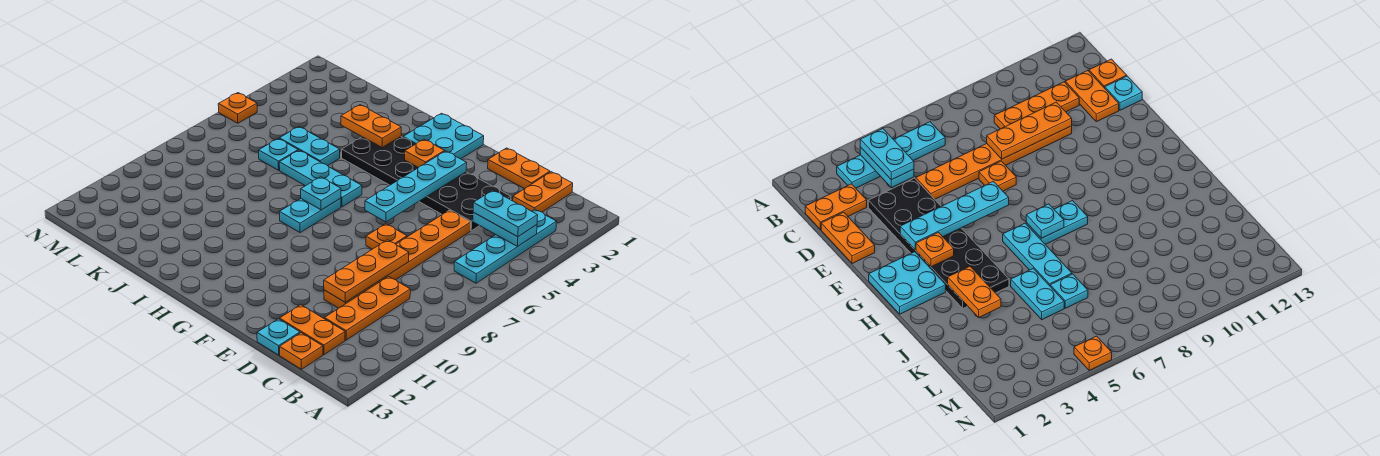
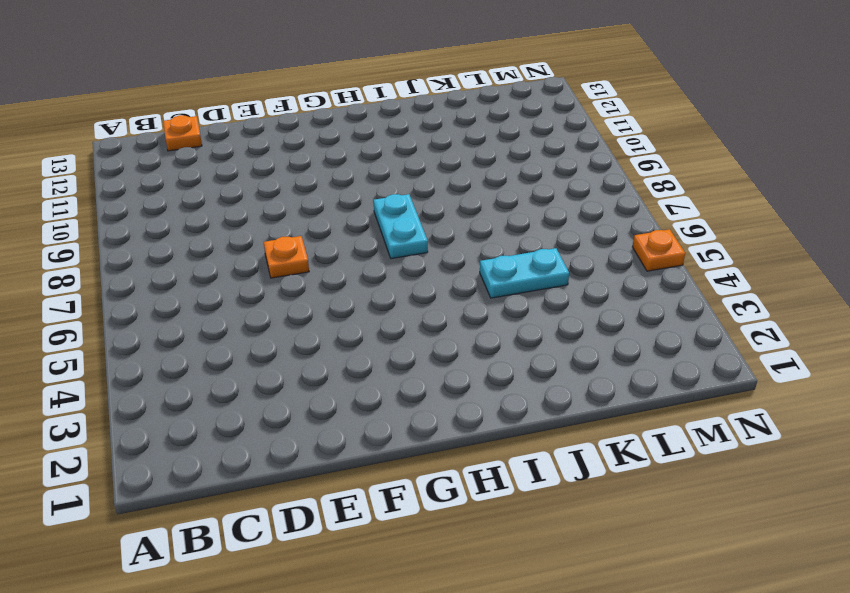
none -> cyan plate B3:B6 level 1
none -> orange plate C1:C2 level 1
none -> orange plate C9:C11 level 1

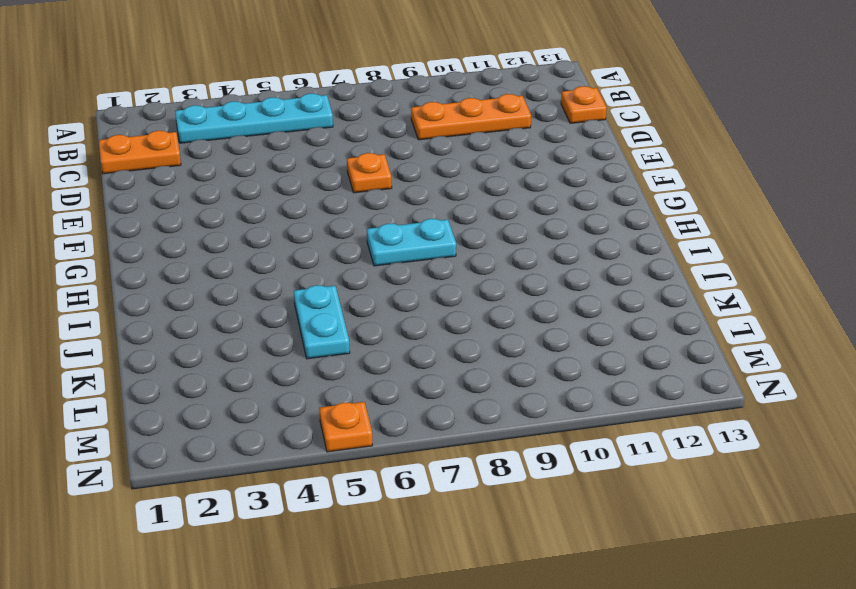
none -> orange plate C12:D12 level 1
none -> orange plate D1:E1 level 1
none -> black plate D3:I4 level 1

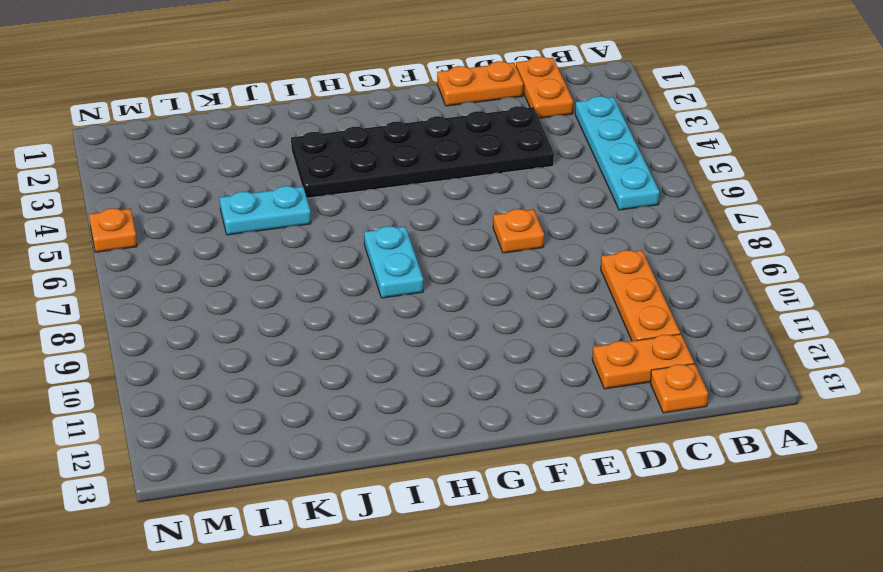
none -> orange plate D5:D10 level 1
none -> cyan plate D13 level 1
none -> cyan plate G1:H2 level 1

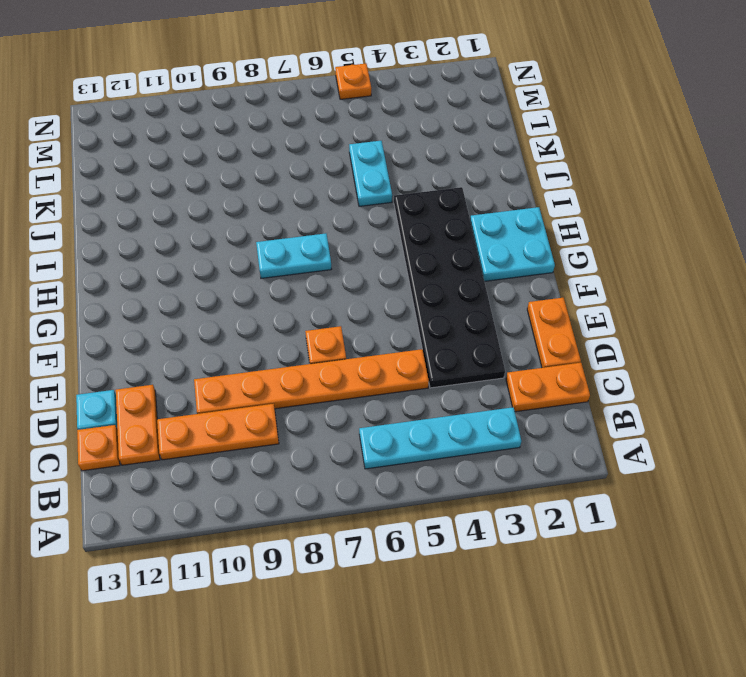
none -> cyan plate H6:J6 level 1
none -> cyan plate K6 level 1
none -> cyan plate B4:C4 level 2

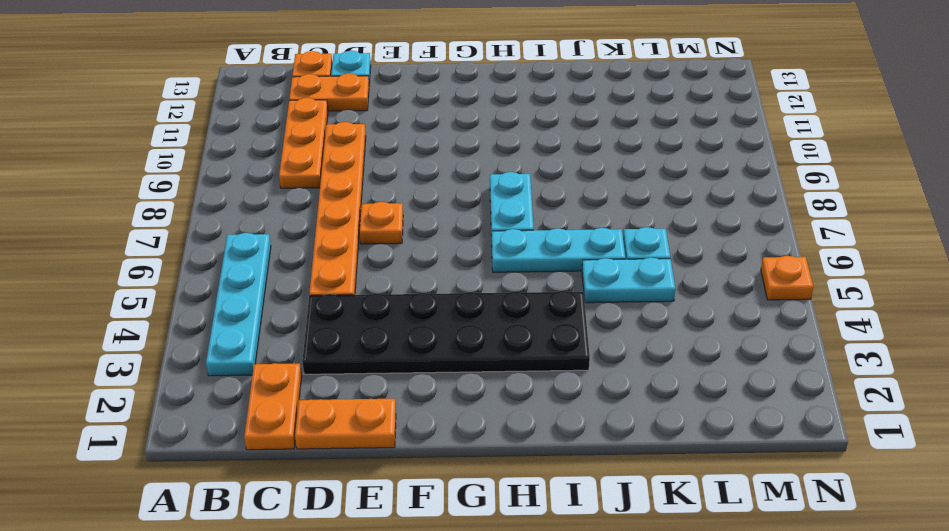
none -> cyan plate G1:H2 level 1
none -> cyan plate B4:C4 level 2
none -> orange plate D8:D10 level 2

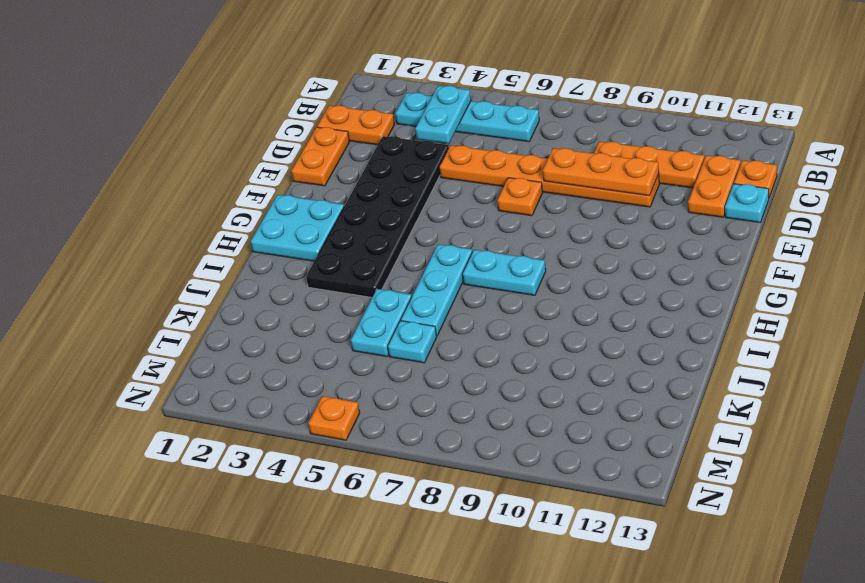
none -> cyan plate F3:F6 level 2
none -> orange plate G3 level 2
none -> cyan plate H7 level 2

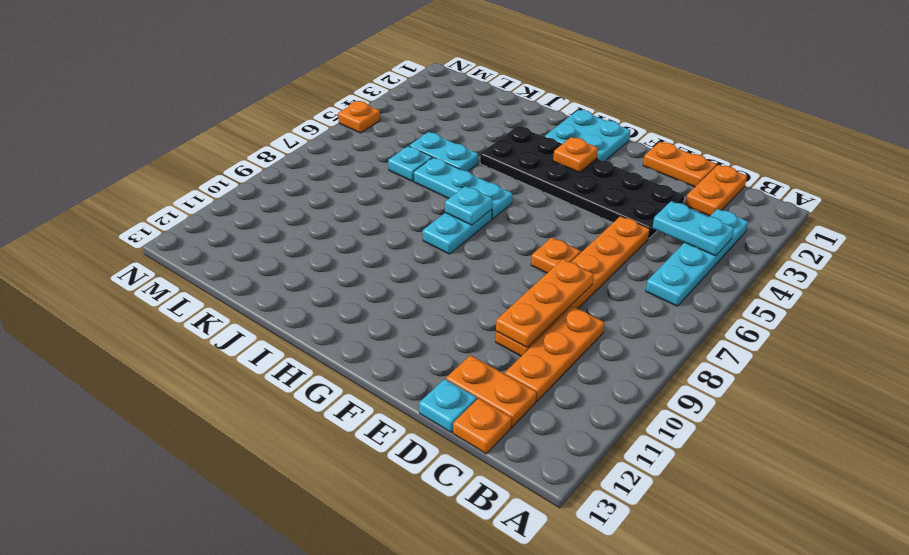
none -> cyan plate F3:F6 level 2
none -> orange plate I3:J3 level 2
none -> cyan plate B4:C4 level 3

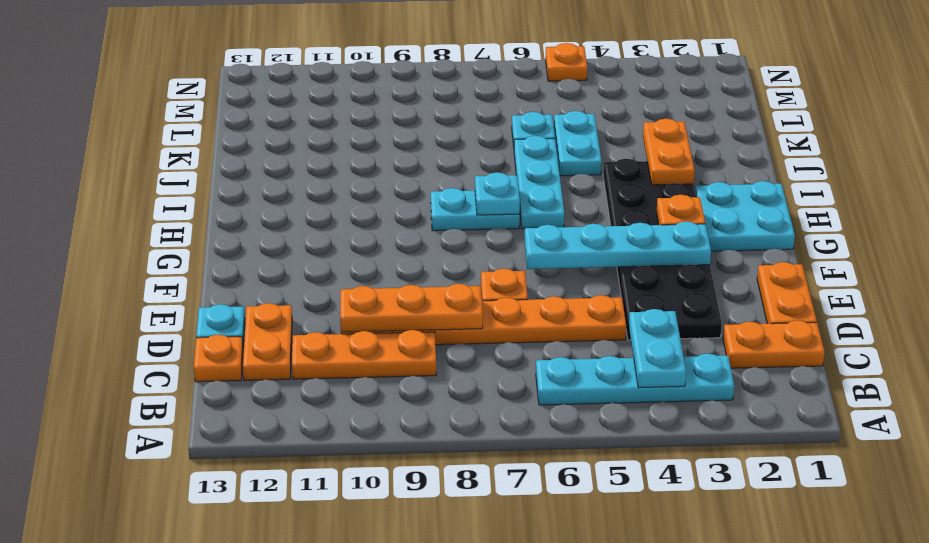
none -> cyan plate B4:C4 level 3

